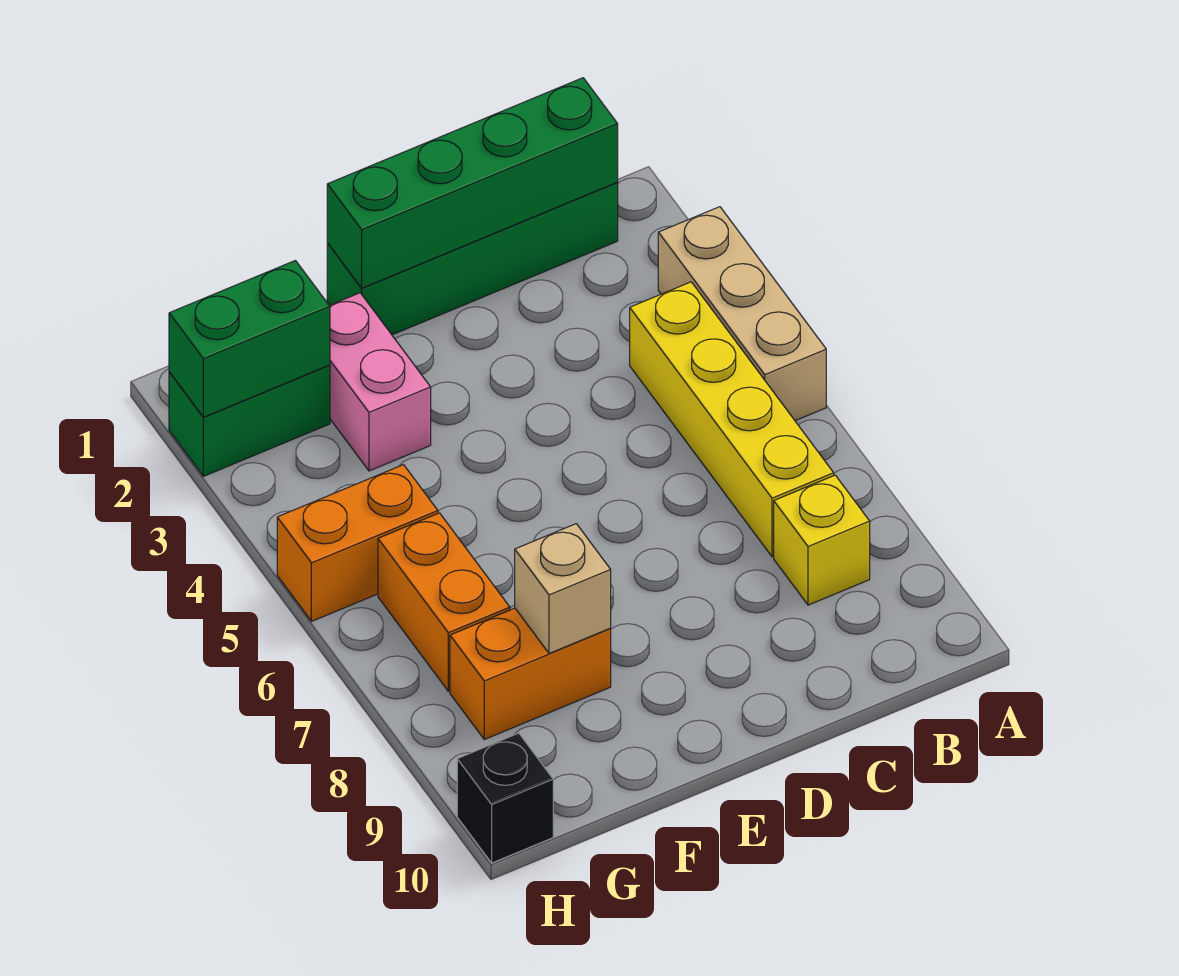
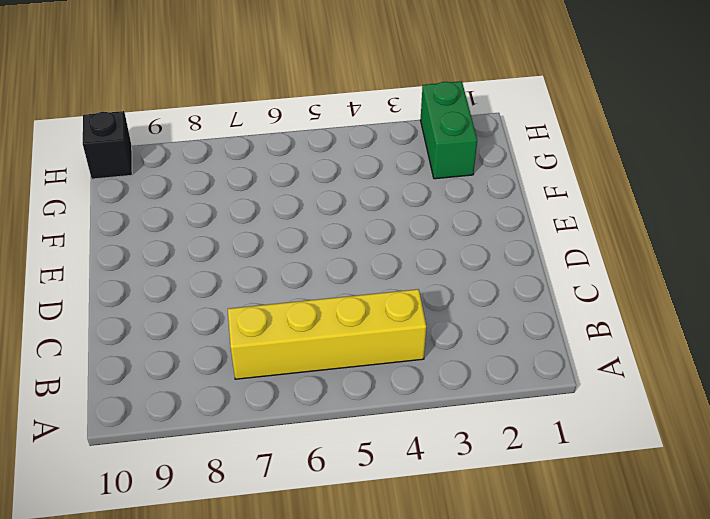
none -> tan brick A3:A5 level 1
none -> green brick B1:E1 level 1
none -> yellow brick B8 level 1

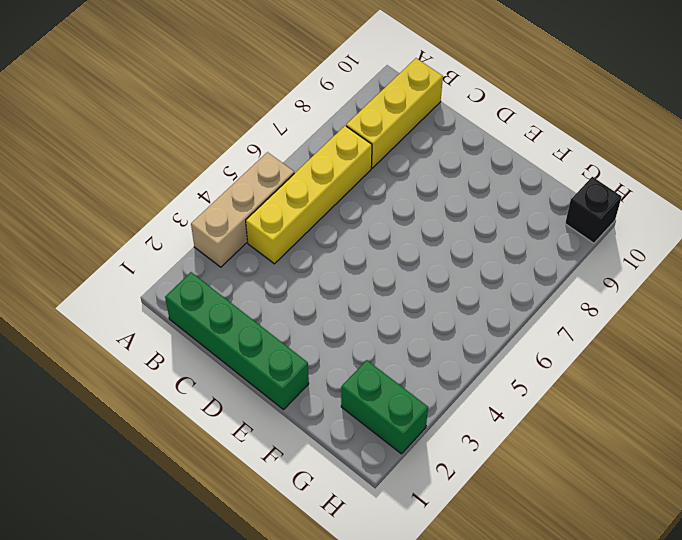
yellow brick B8:B10 level 1 -> yellow brick B8 level 1
none -> pink brick F2:F3 level 1
none -> orange brick F8:G8 level 1
none -> orange brick G5:H5 level 1

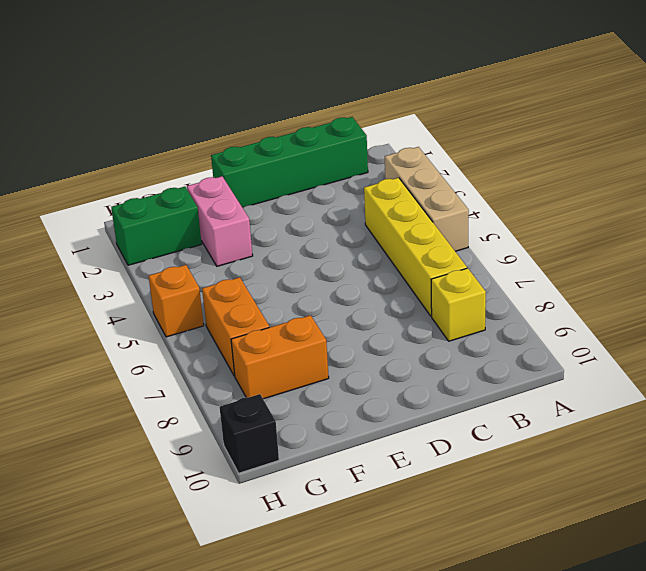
orange brick H5 level 1 -> orange brick G5:H5 level 1
none -> green brick B1:E1 level 2
none -> tan brick F8 level 2
none -> green brick G2:H2 level 2

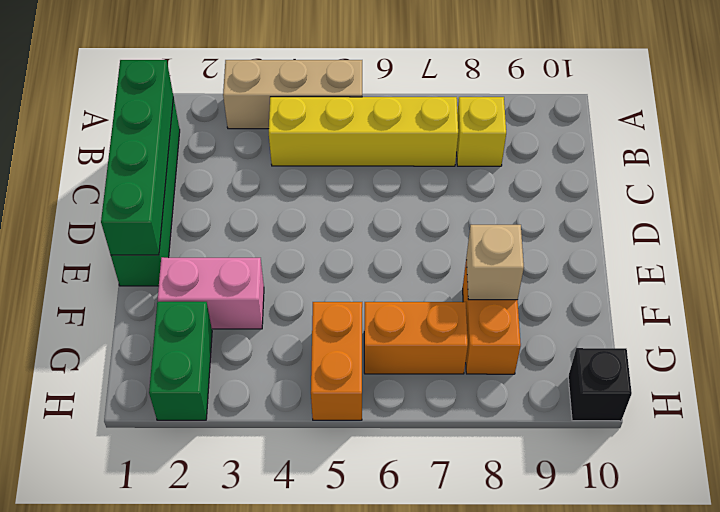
none -> green brick G2:H2 level 2

